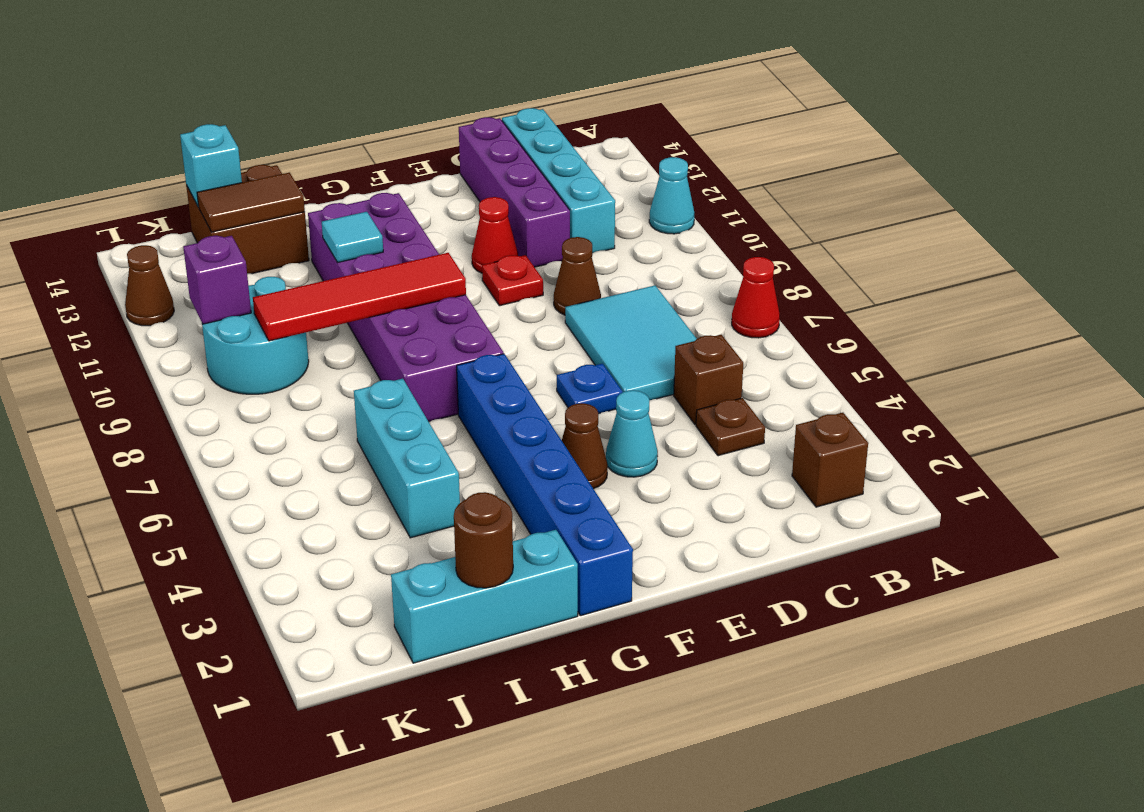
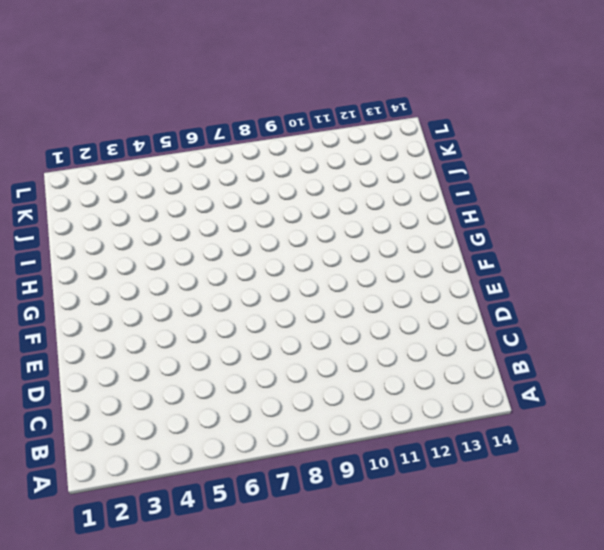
none -> red cone A7 level 1
none -> cyan cone A11 level 1
none -> brown brick B2 level 1

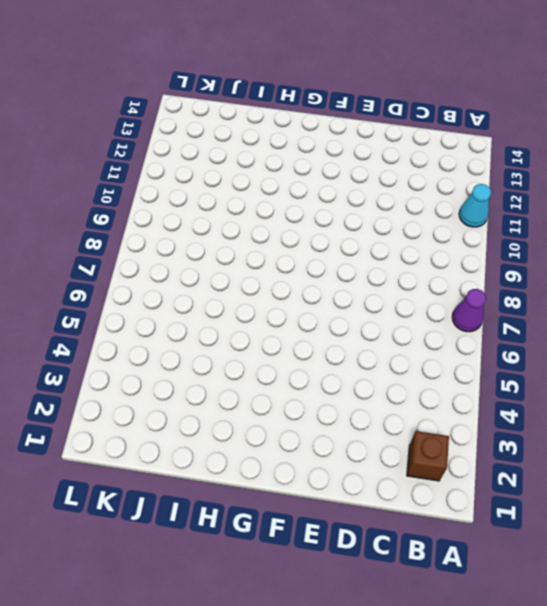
purple cone A7 level 1 -> red cone A7 level 1
none -> brown plate C4 level 1
none -> brown brick C5 level 1
none -> cyan tile C6:D8 level 1

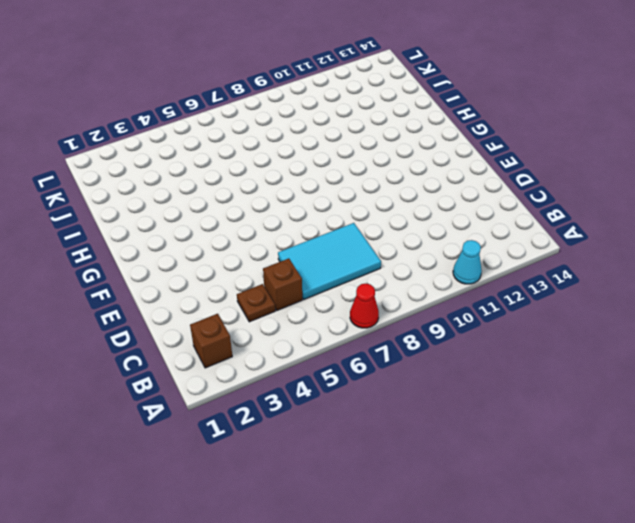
none -> cyan brick C11:C14 level 1
none -> brown cone D9 level 1
none -> purple brick D11:D14 level 1

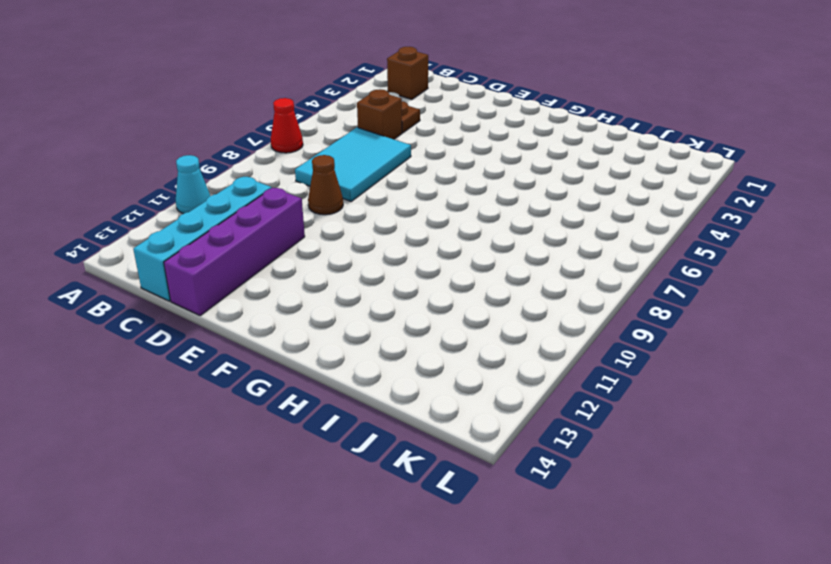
none -> cyan cone E4 level 1
none -> blue plate E6 level 1
none -> red plate E10 level 1

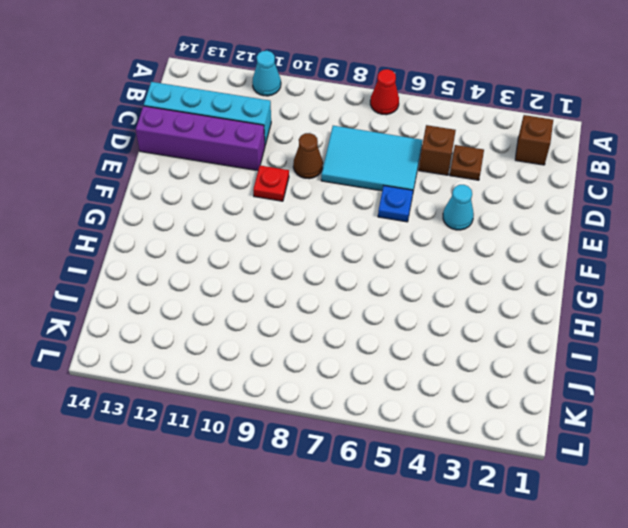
none -> red cone E11 level 1
none -> brown cone F4 level 1
none -> blue brick G1:G6 level 1

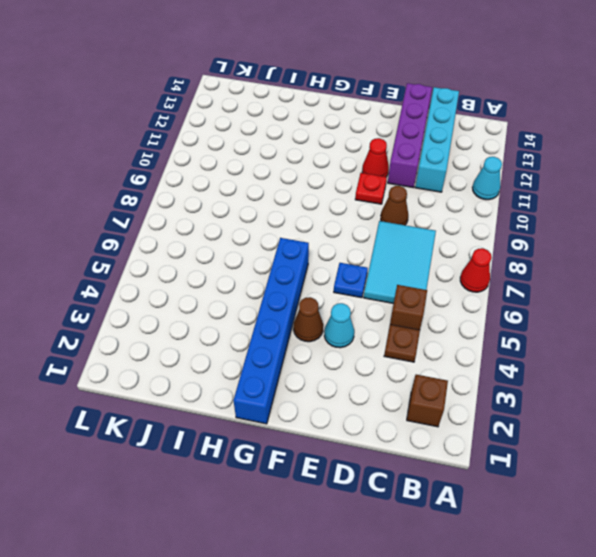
none -> purple brick G7:H12 level 1
none -> cyan brick H1:J1 level 1
none -> cyan brick I4:I6 level 1

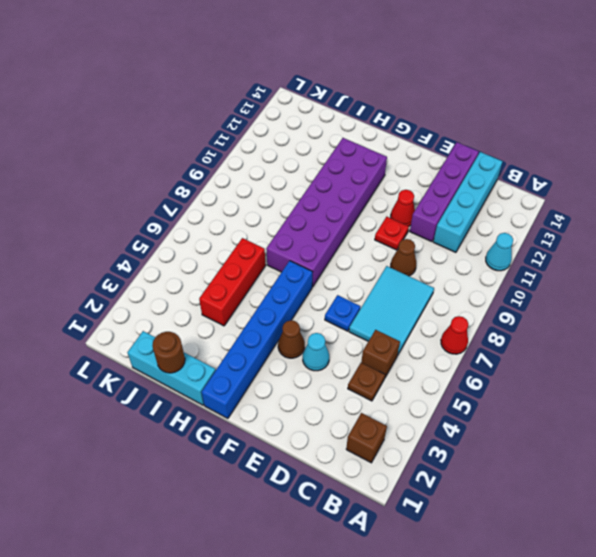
red brick I4:I6 level 1 -> cyan brick I4:I6 level 1
none -> brown brick I13:J14 level 1
none -> cyan round brick J9:K10 level 1
none -> brown cone L12 level 1

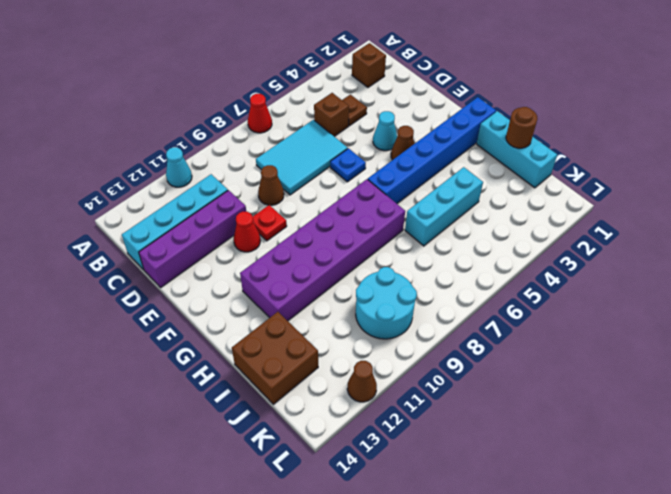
none -> red tile G9:J9 level 2
none -> cyan tile H11 level 2
none -> brown tile I13:J13 level 2

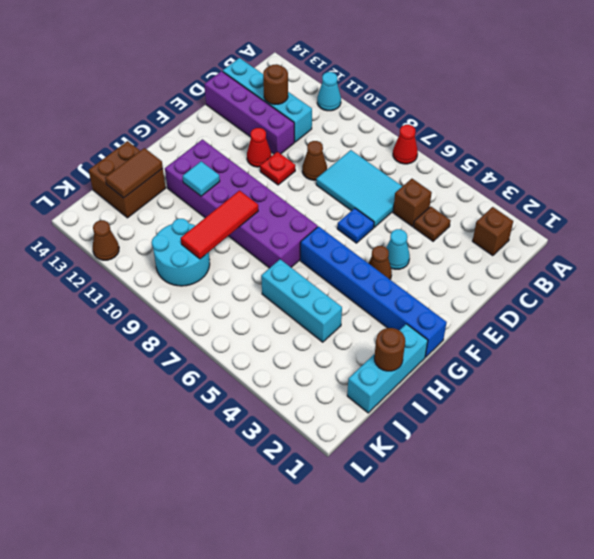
brown round brick C12 level 2 -> none
red tile H9:J9 level 2 -> red tile G9:J9 level 2
none -> cyan brick J14 level 2
none -> purple brick K10 level 2

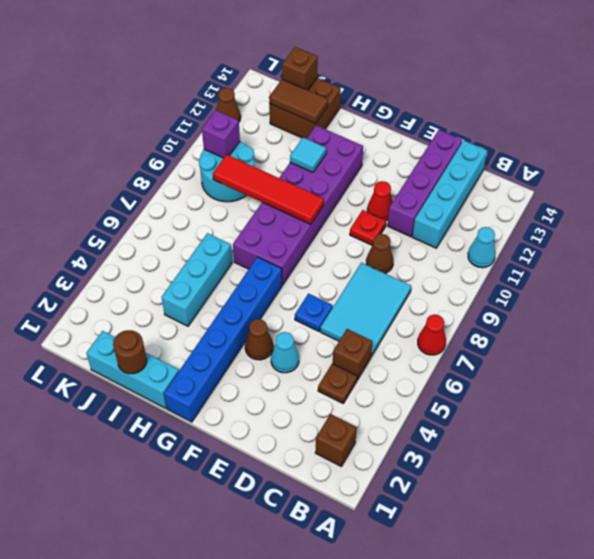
brown brick J14 level 2 -> cyan brick J14 level 2

